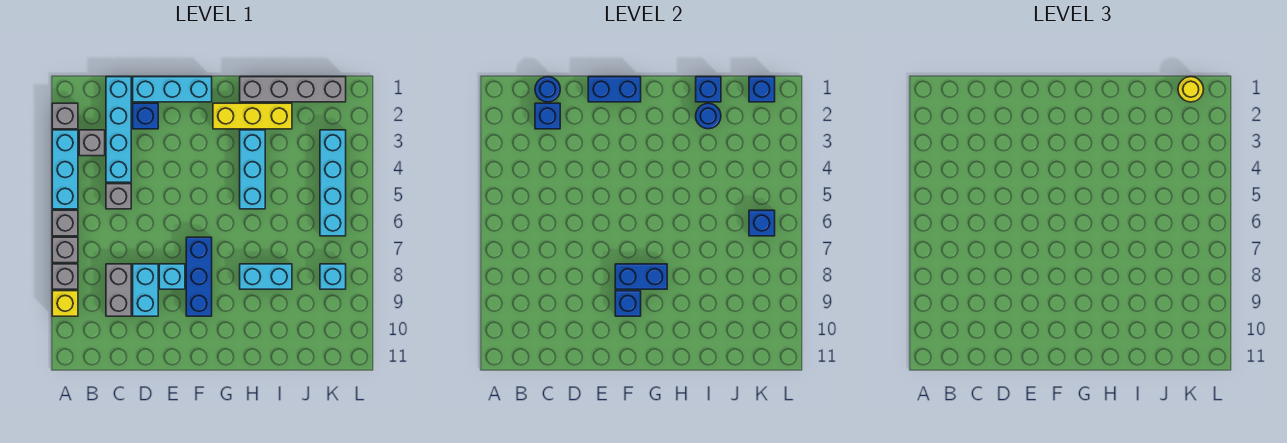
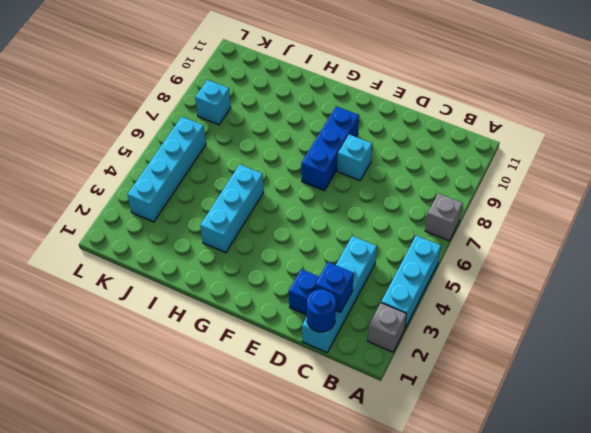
none -> grey brick A6 level 1
none -> grey brick A8 level 1
none -> yellow brick A9 level 1
none -> grey brick B3 level 1

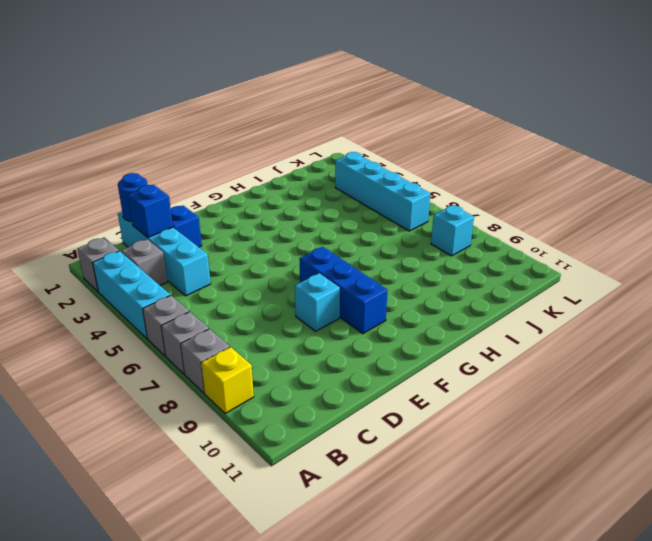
none -> grey brick C5 level 1
none -> grey brick C8:C9 level 1
none -> cyan brick D1:F1 level 1
none -> cyan brick D8:D9 level 1

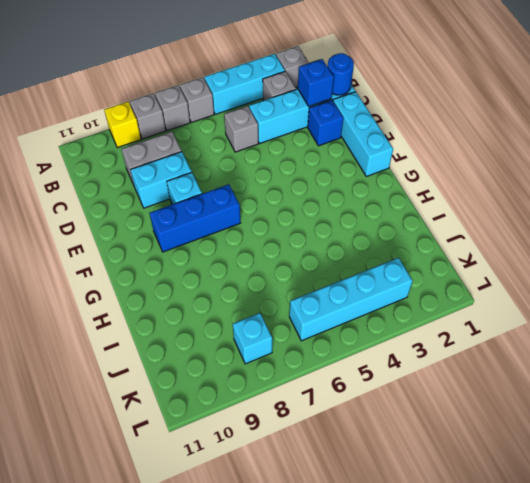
none -> yellow brick G2:I2 level 1
none -> grey brick H1:K1 level 1
none -> cyan brick H3:H5 level 1
none -> cyan brick H8:I8 level 1

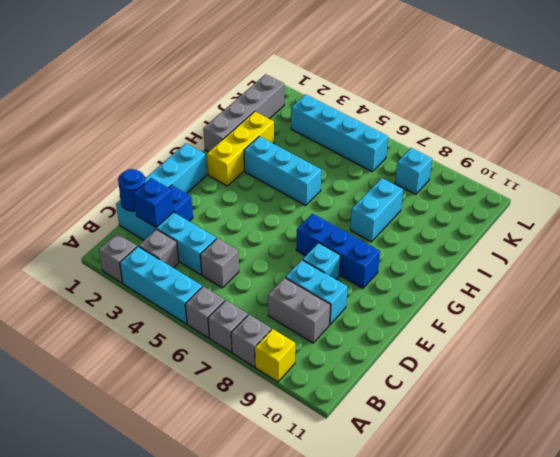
none -> blue brick E1:F1 level 2
none -> blue brick F8:G8 level 2
none -> blue brick F9 level 2
none -> blue brick I1 level 2

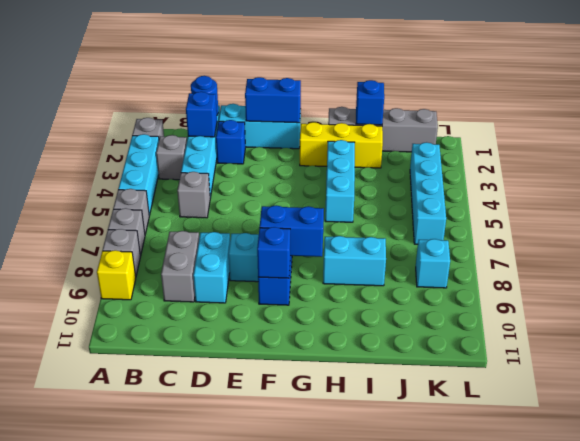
none -> blue round brick I2 level 2
none -> blue brick K1 level 2
none -> blue brick K6 level 2
none -> yellow round brick K1 level 3

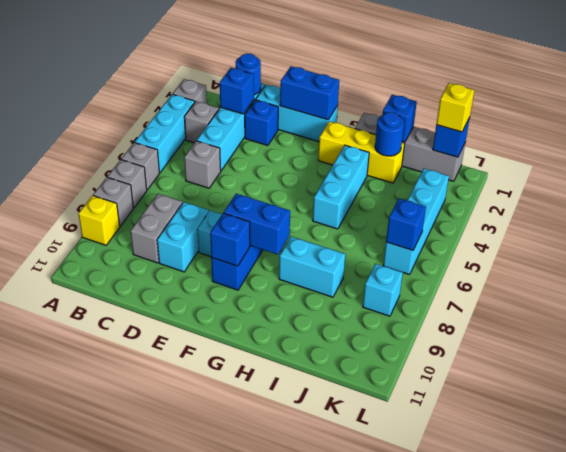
yellow brick K1 level 3 -> yellow round brick K1 level 3

